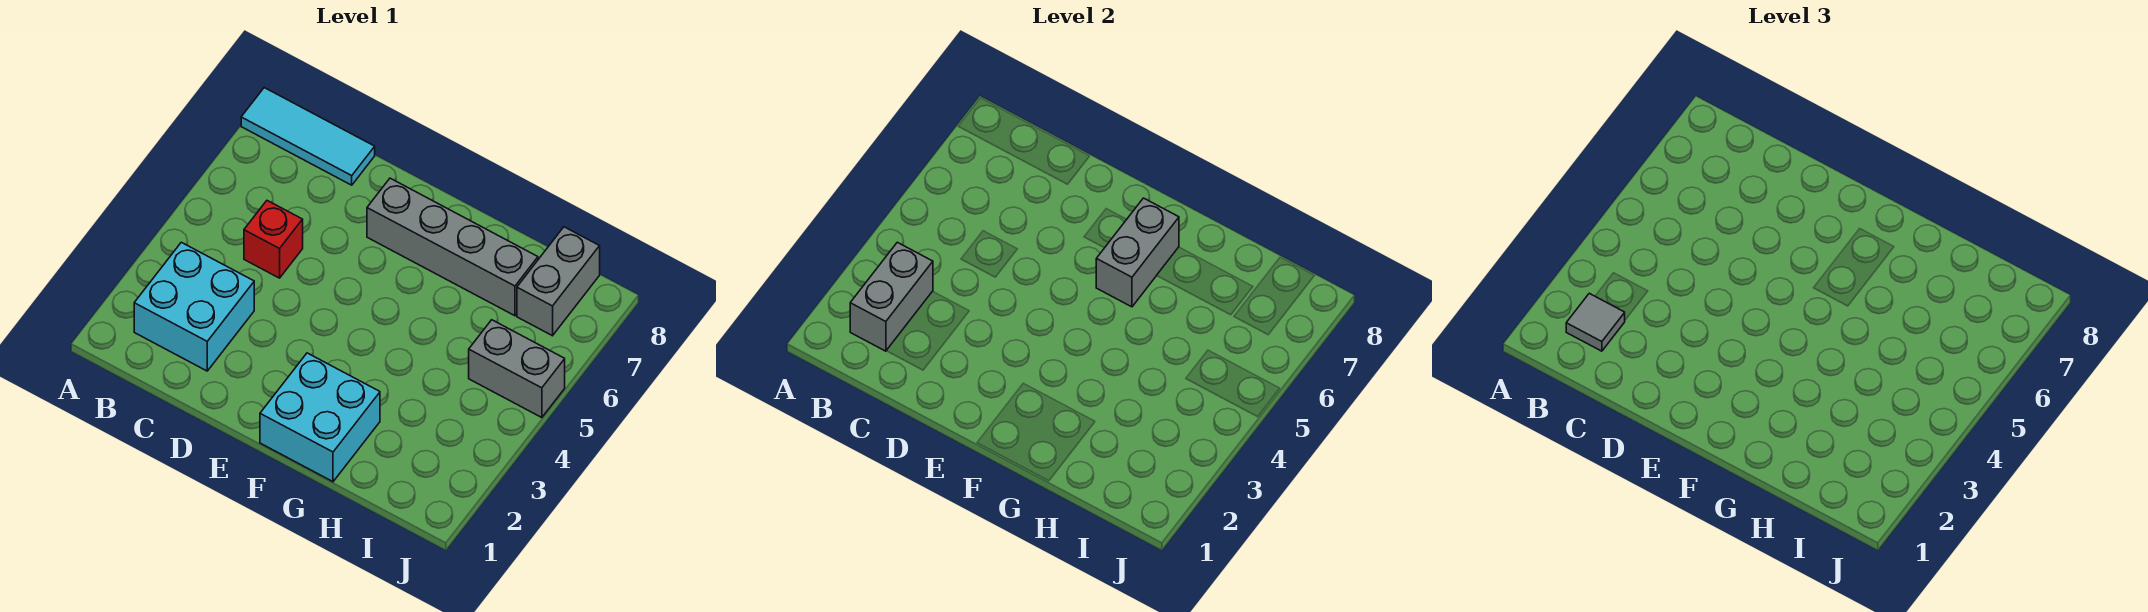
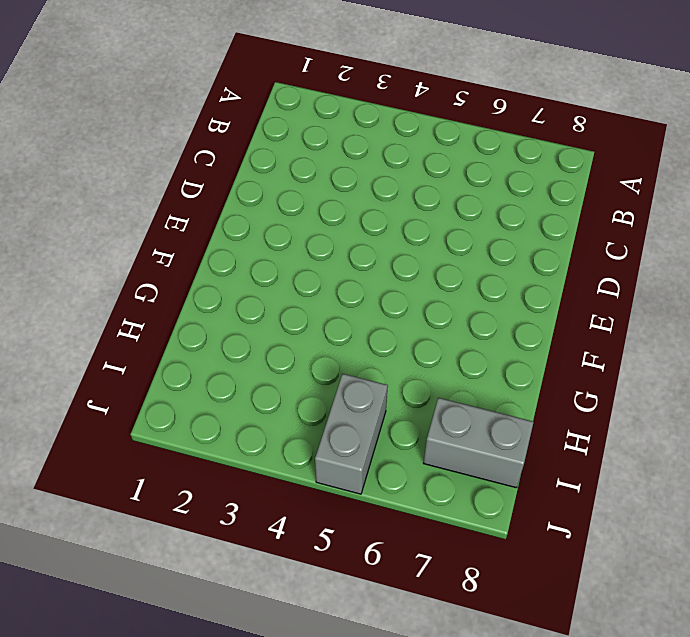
none -> cyan tile A8:C8 level 1
none -> cyan brick B2:C3 level 1

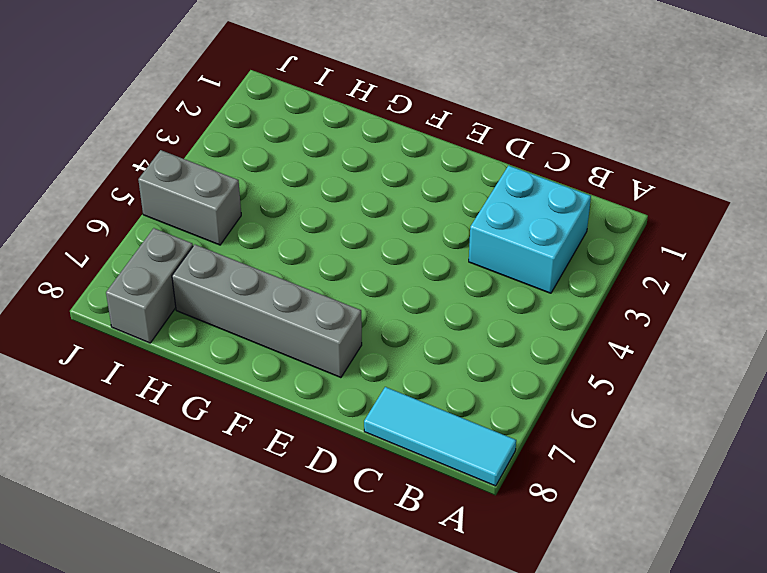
none -> red brick C5 level 1
none -> cyan brick F1:G2 level 1

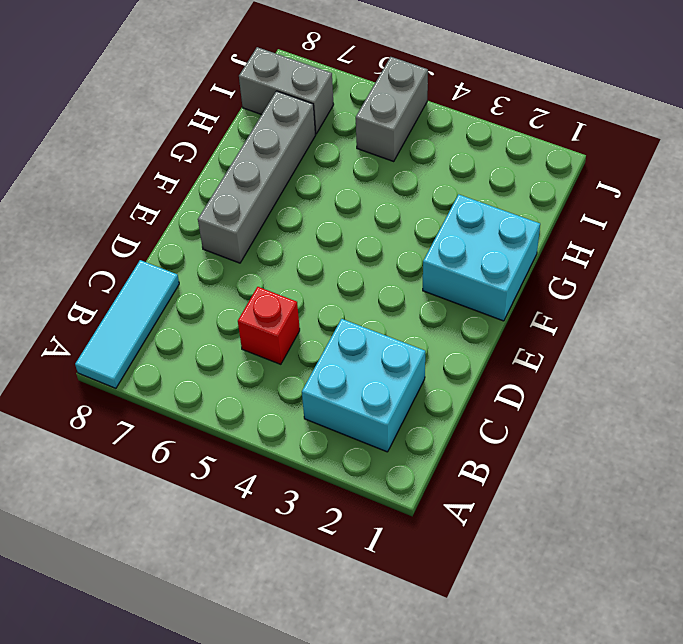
none -> grey brick B2:B3 level 2
none -> grey brick F6:F7 level 2

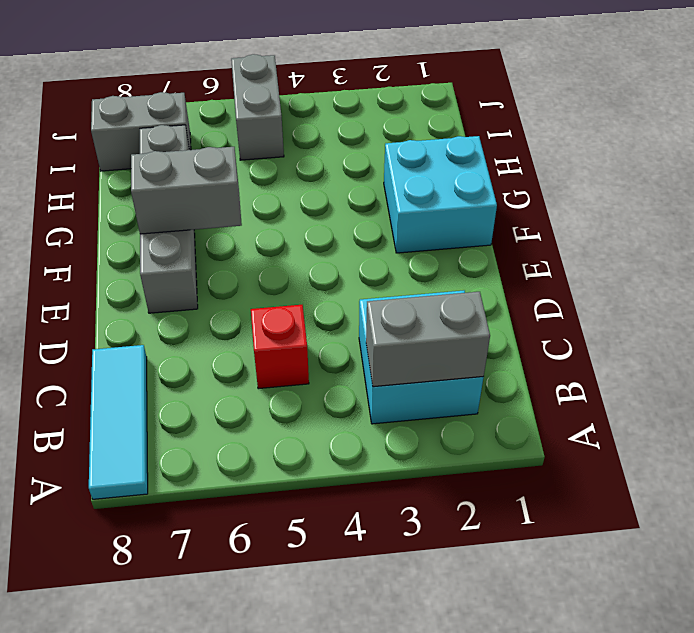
none -> grey tile B2 level 3

